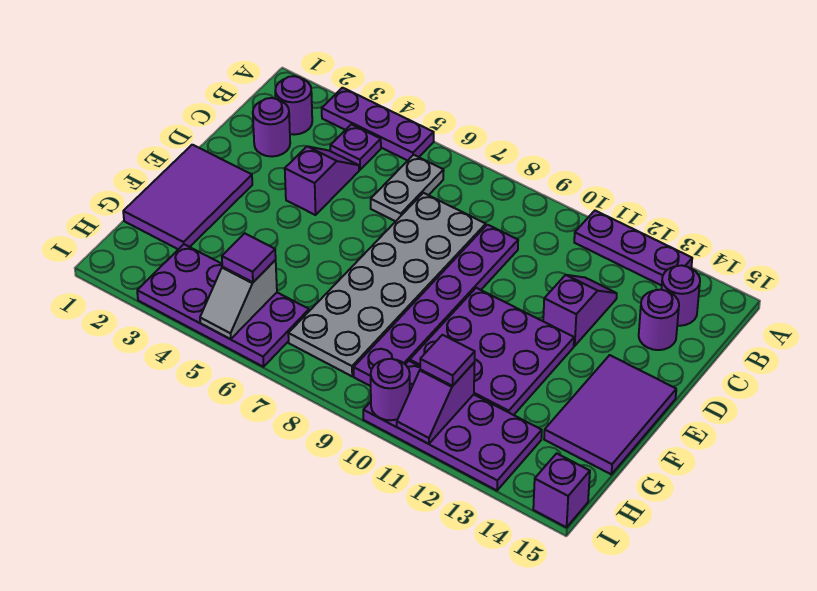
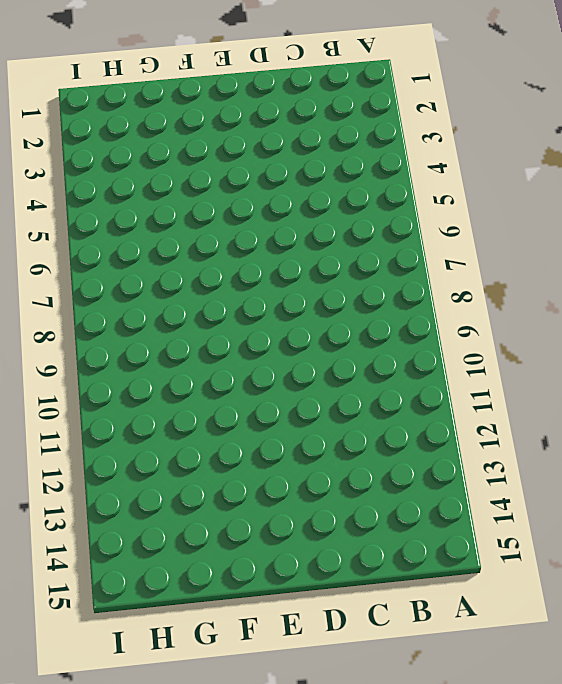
none -> purple plate A3:A5 level 1
none -> purple plate A11:A13 level 1
none -> purple round brick B2 level 1

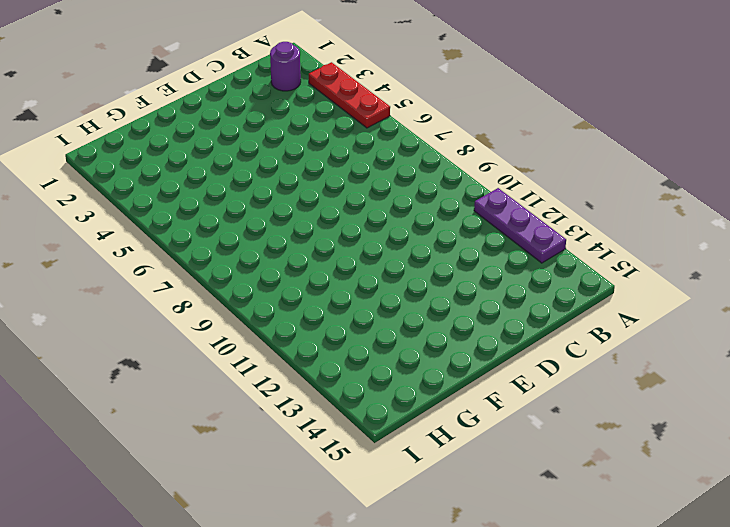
red plate A3:A5 level 1 -> purple plate A3:A5 level 1
none -> purple plate B4 level 1
none -> grey plate B6:C6 level 1
none -> purple round brick B14 level 1

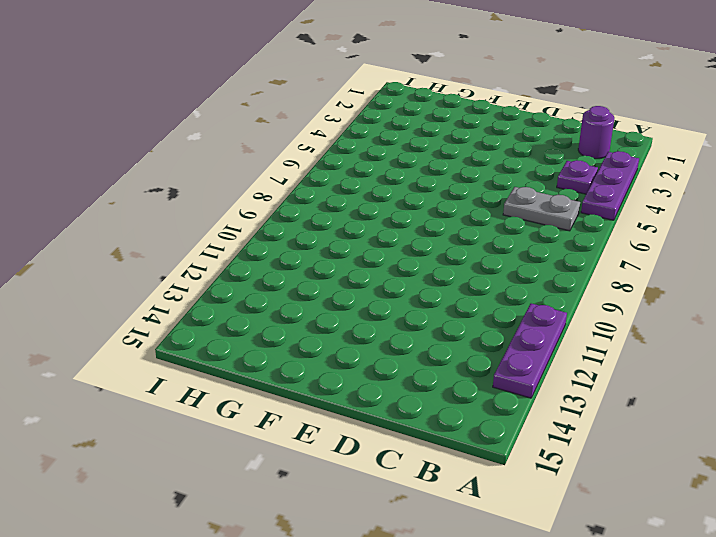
none -> purple round brick B14 level 1
none -> purple round brick C2 level 1
none -> purple slope C4:D4 level 1 top D

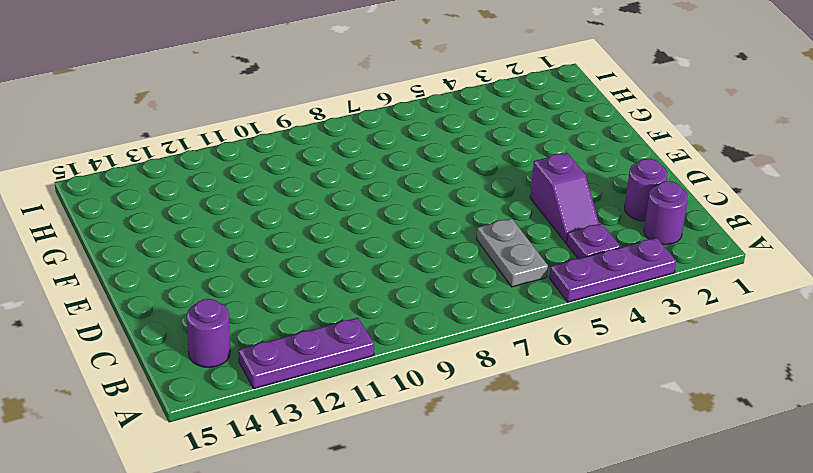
none -> grey plate C7:H8 level 1
none -> purple plate C9:H9 level 1
none -> purple slope C12:D12 level 1 top D

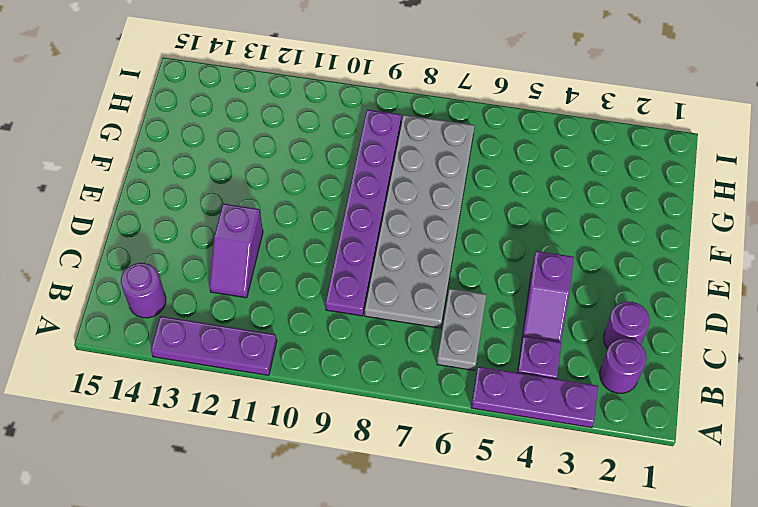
none -> purple round brick C14 level 1
none -> purple tile E1:G2 level 1
none -> purple plate E10:G12 level 1

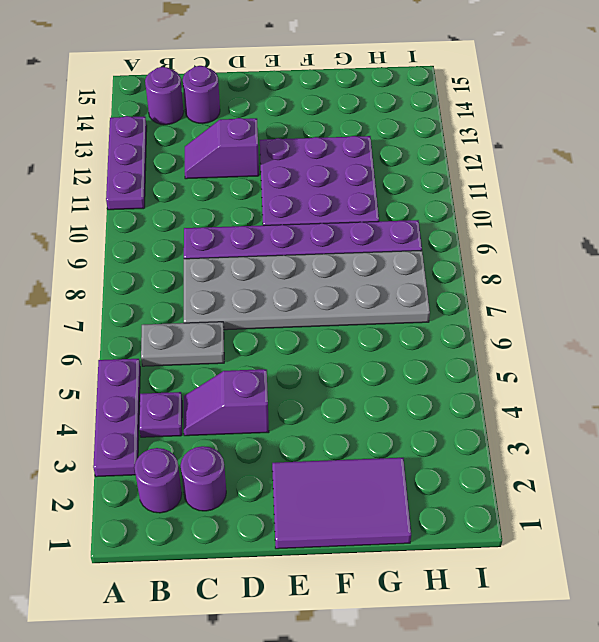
none -> purple tile E14:G15 level 1
none -> purple plate H3:I6 level 1
none -> purple plate H10:I13 level 1

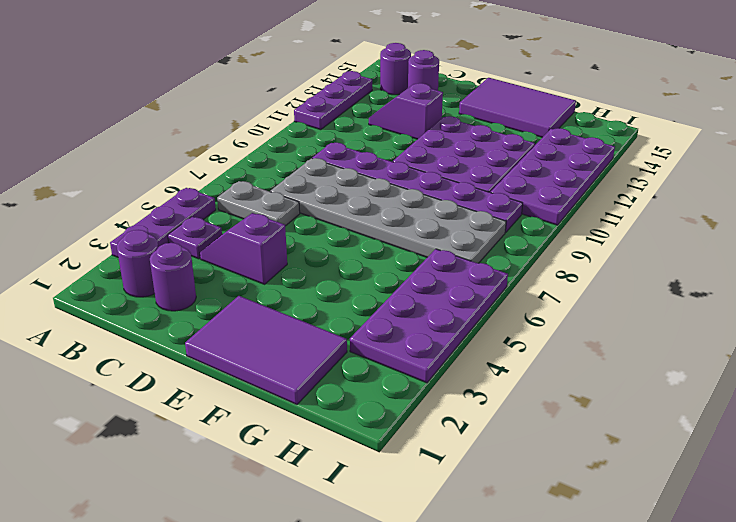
none -> purple brick I15 level 1
none -> grey slope H5:I5 level 2 top H
none -> purple slope H11:I11 level 2 top H

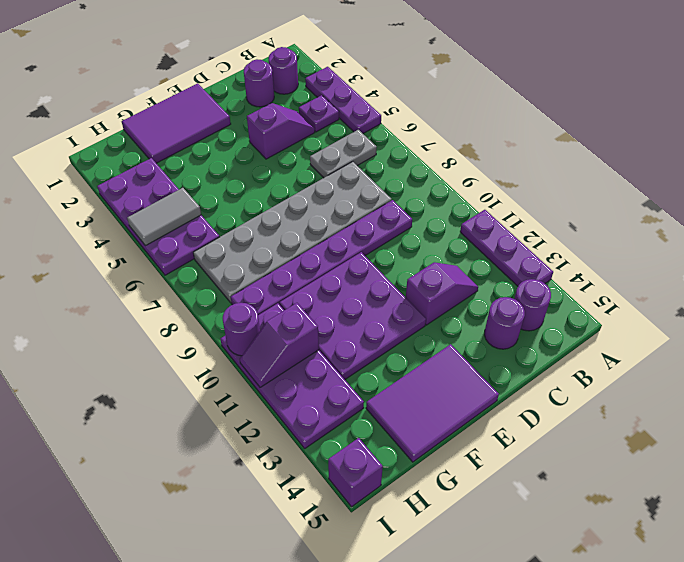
grey tile H5:I5 level 2 -> grey slope H5:I5 level 2 top H
none -> purple tile H5 level 3
none -> purple tile H11 level 3

